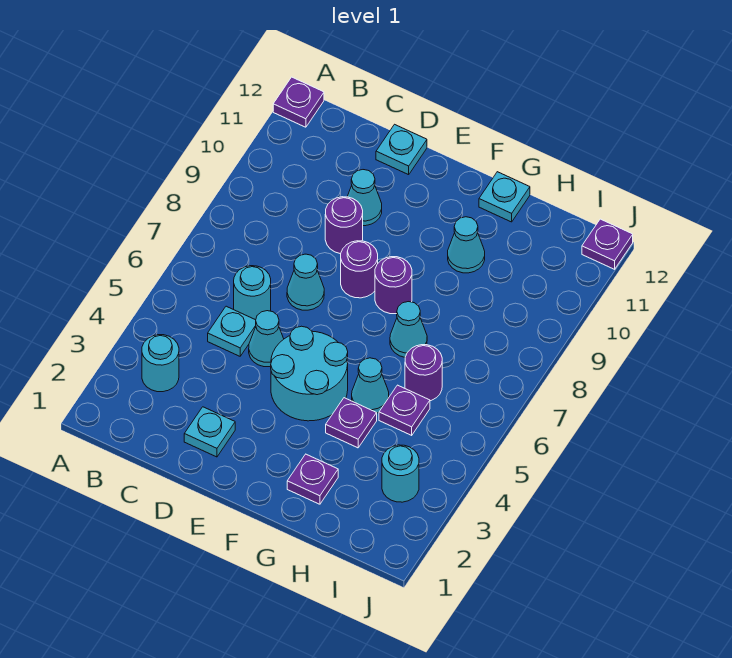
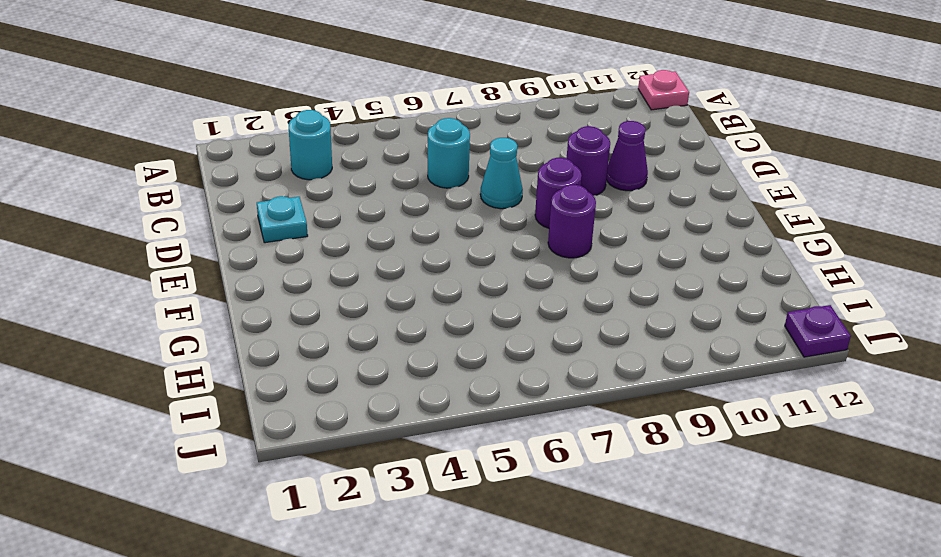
pink plate A12 level 1 -> purple plate A12 level 1
purple cone D10 level 1 -> cyan cone D10 level 1
none -> cyan plate C5 level 1
none -> cyan cone D5 level 1
none -> cyan plate D12 level 1

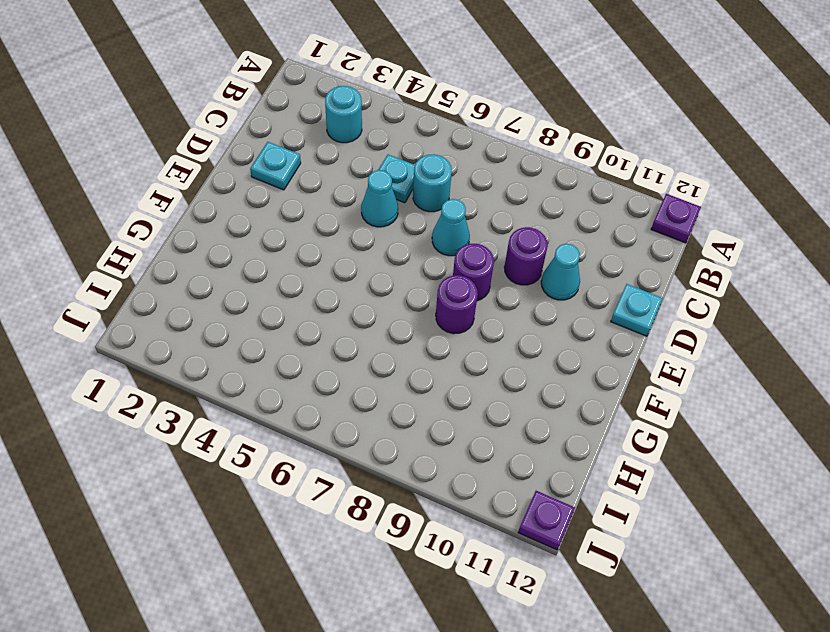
none -> cyan round brick E4:F5 level 1
none -> purple plate G2 level 1
none -> purple plate G4 level 1

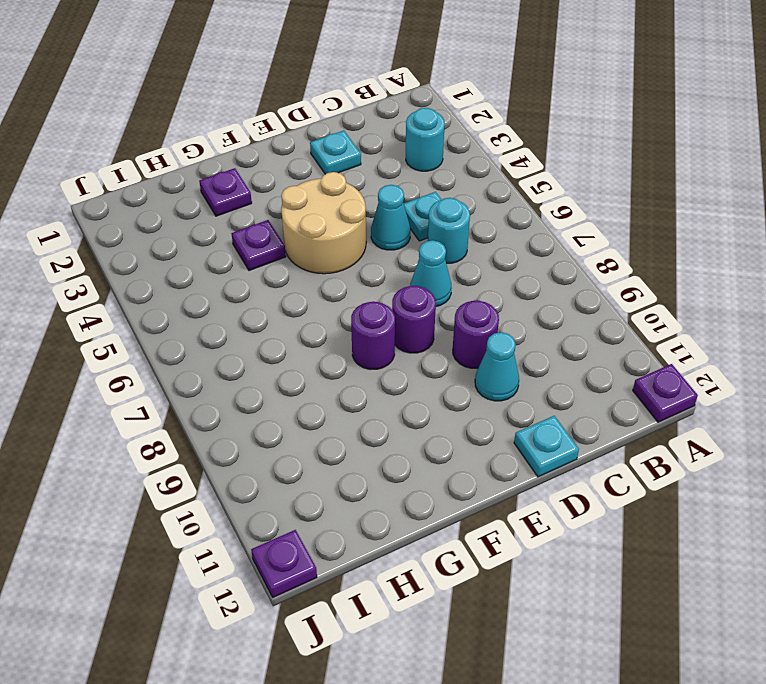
tan round brick E4:F5 level 1 -> cyan round brick E4:F5 level 1
none -> cyan cone G5 level 1
none -> cyan cone G7 level 1
none -> cyan cone G10 level 1

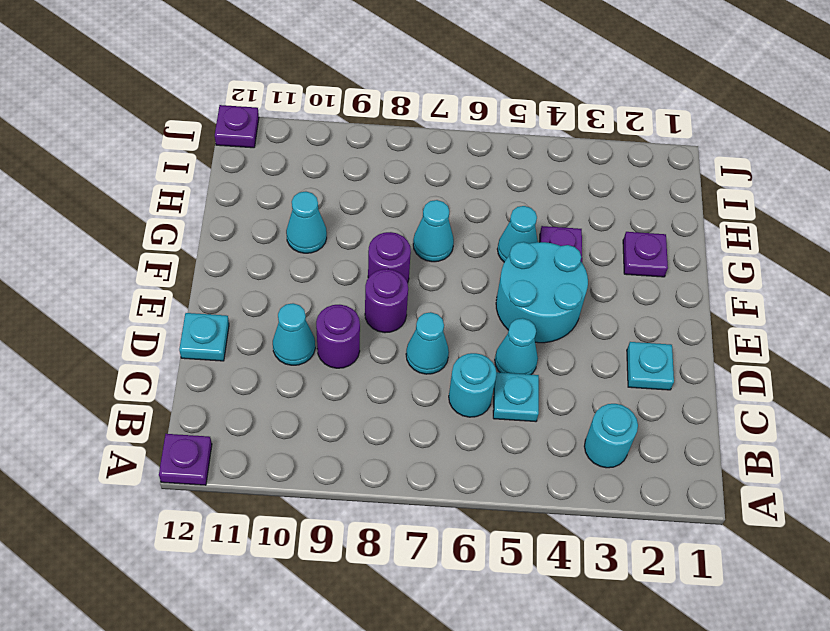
none -> cyan plate G12 level 1
none -> purple plate H5 level 1
none -> purple round brick H6 level 1

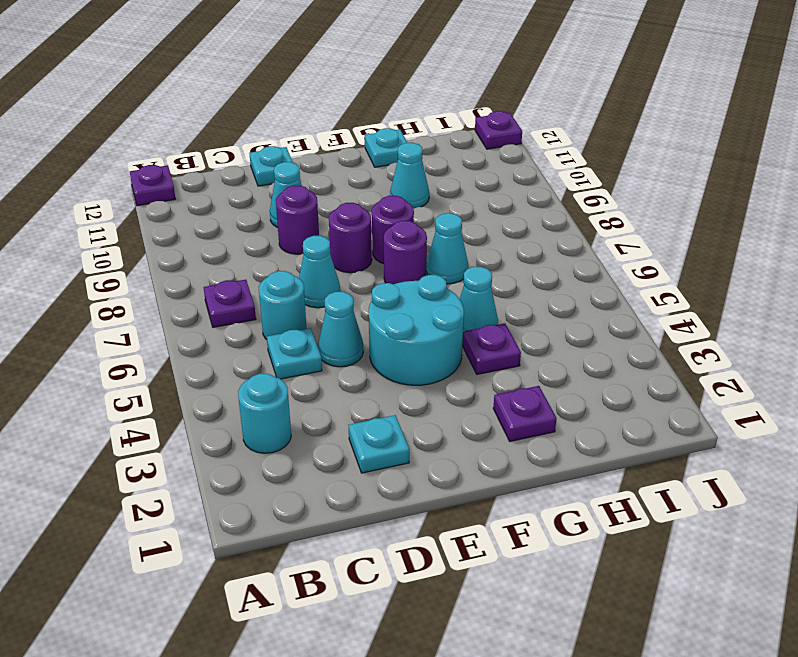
purple plate B7 level 1 -> purple plate H5 level 1
purple round brick F7 level 1 -> purple round brick H6 level 1
none -> cyan round brick I3 level 1

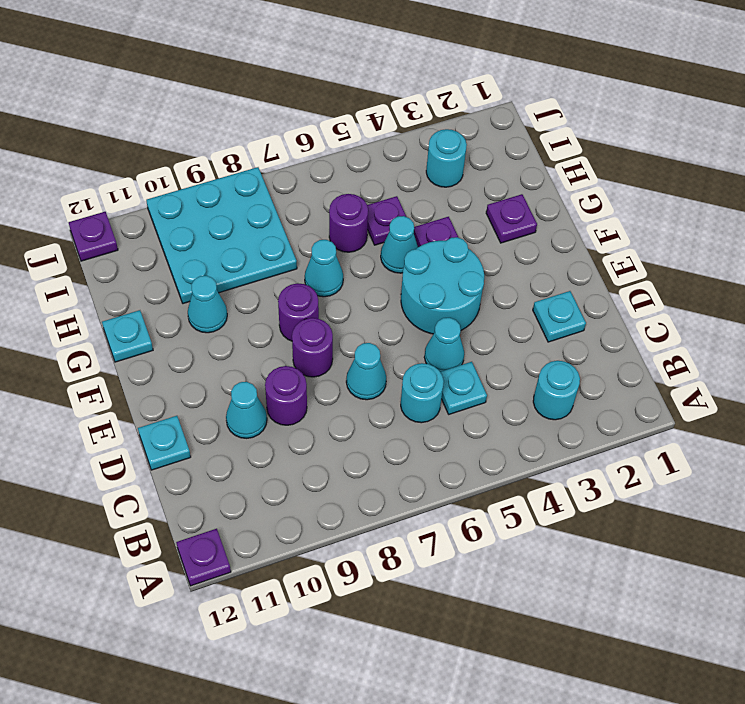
cyan plate H8:J10 level 1 -> none

